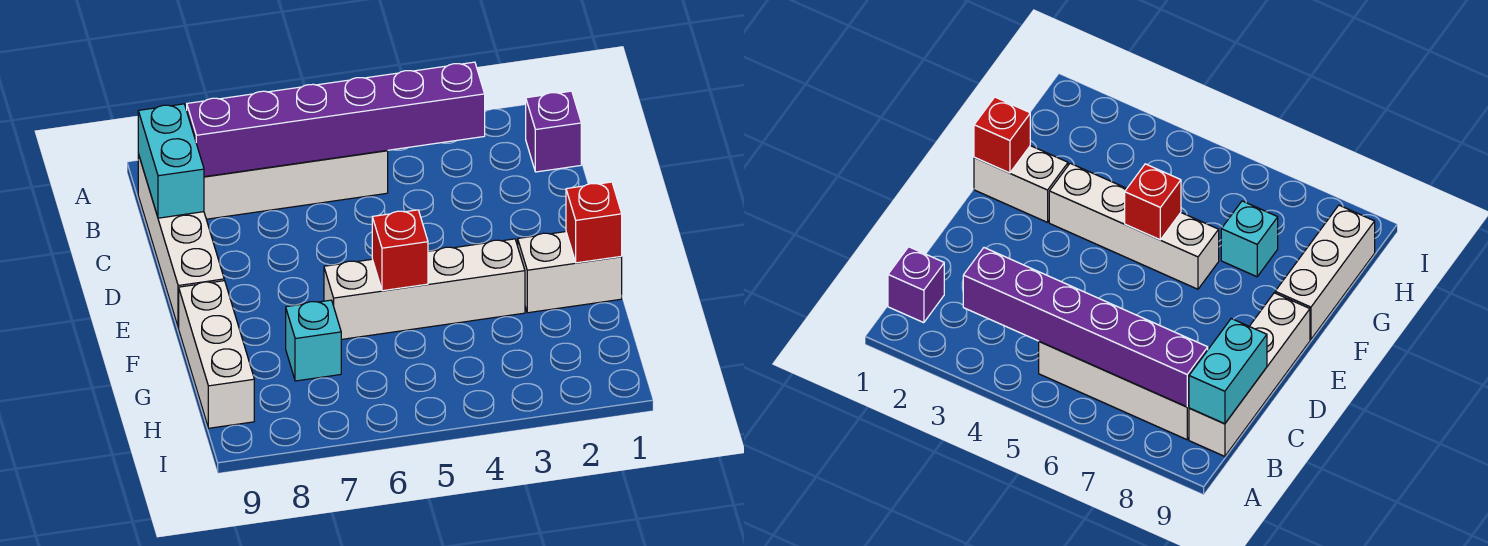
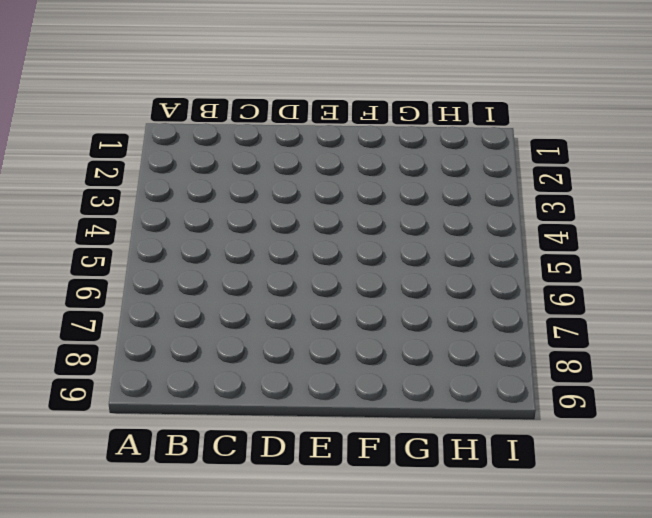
none -> purple brick B1 level 1
none -> white brick B5:B8 level 1

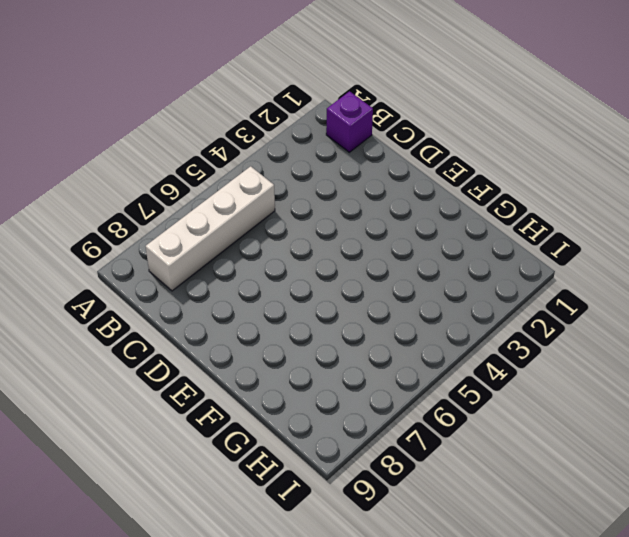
none -> white brick B9:E9 level 1
none -> white brick F1:F2 level 1

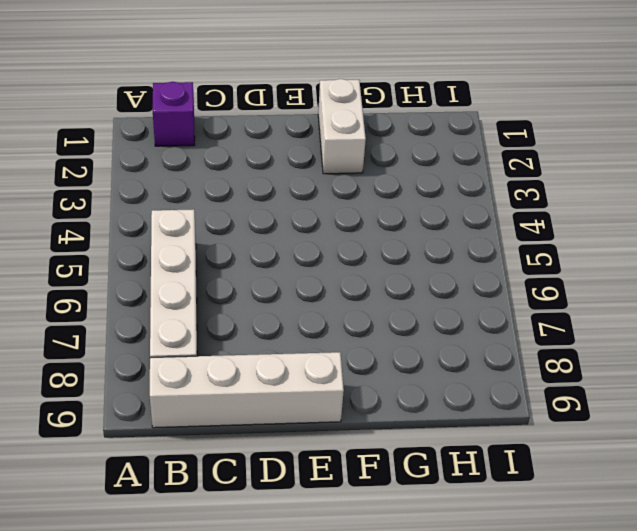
none -> white brick F3:F6 level 1
none -> white brick F9:H9 level 1

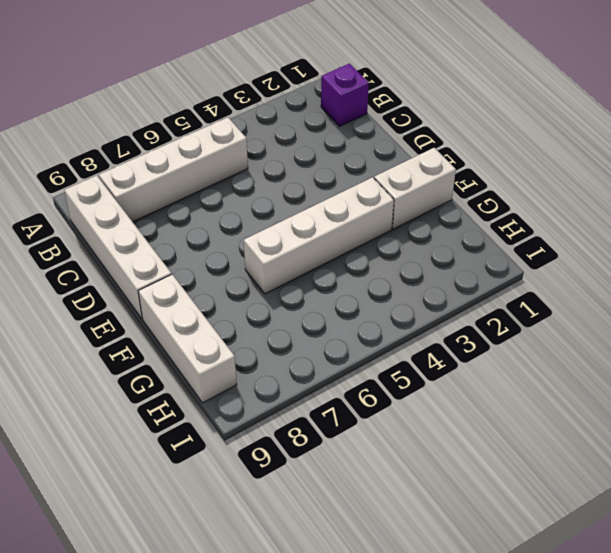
none -> cyan brick G7 level 1
none -> purple brick B3:B8 level 2

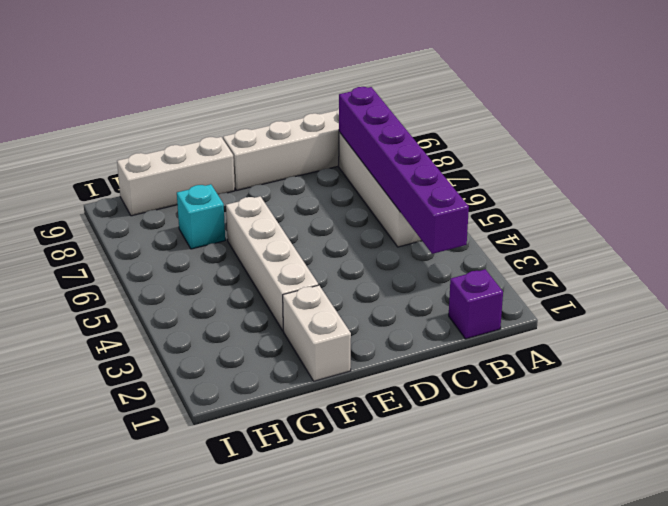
none -> cyan brick B9:C9 level 2
none -> red brick F1 level 2

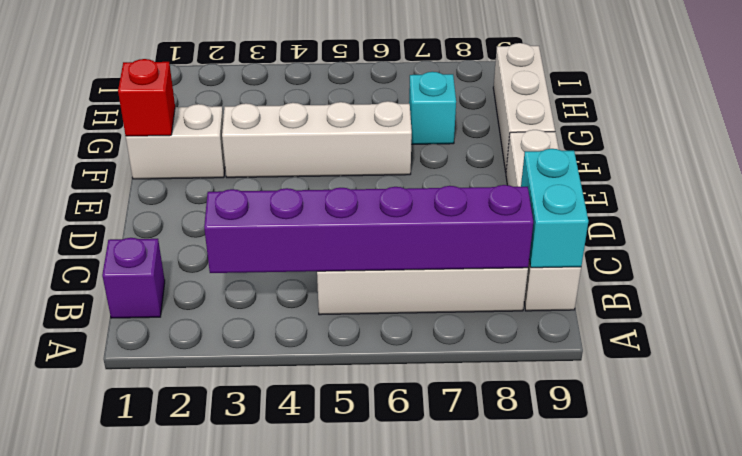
none -> red brick F5 level 2

